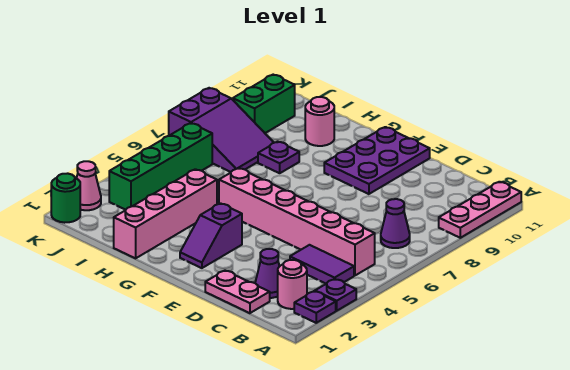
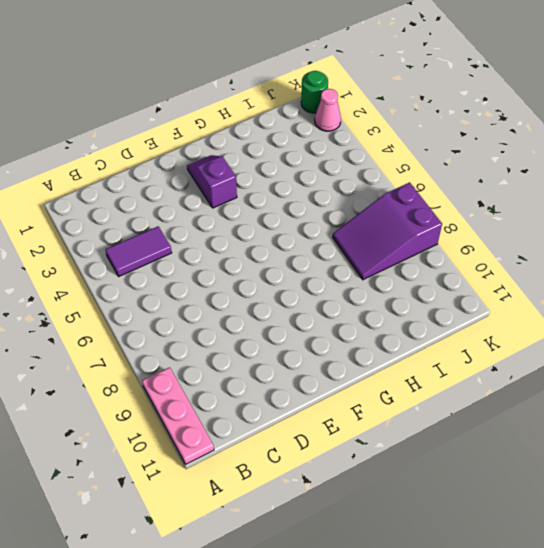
none -> purple plate A2 level 1
none -> purple plate A3 level 1
none -> pink round brick B2 level 1

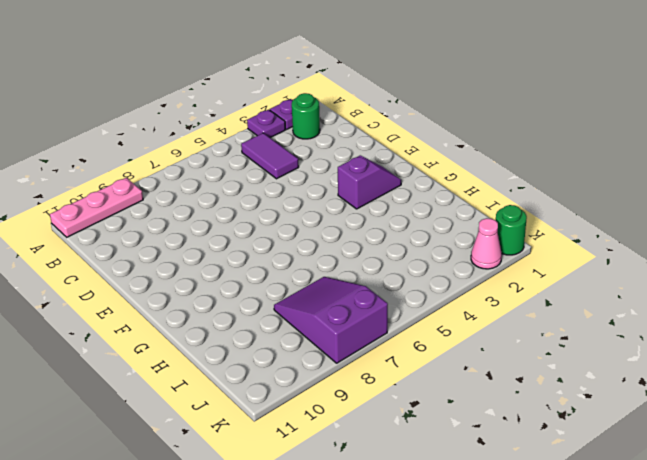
green round brick B2 level 1 -> pink round brick B2 level 1
none -> pink brick B5:G5 level 1
none -> purple cone B7 level 1
none -> pink plate C1:D1 level 1

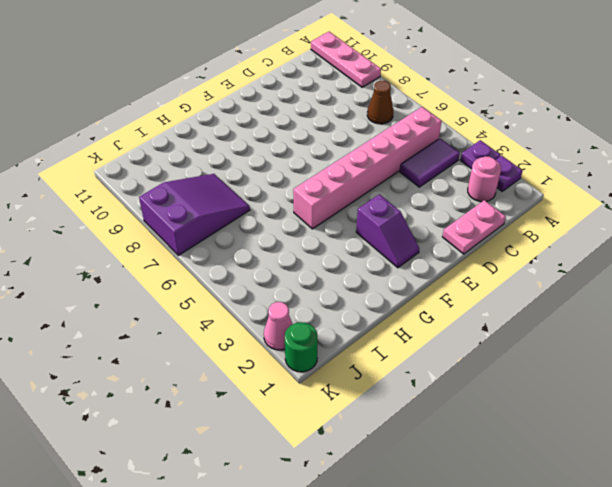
brown cone B7 level 1 -> purple cone B7 level 1
none -> purple cone C2 level 1
none -> purple plate E9:F11 level 1
none -> pink brick H1:H4 level 1

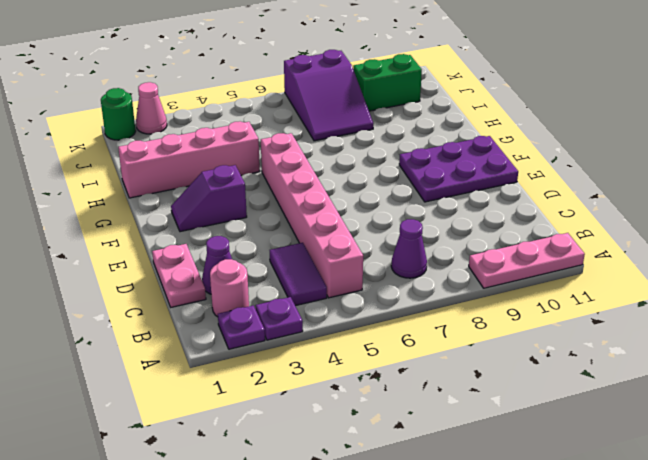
none -> purple plate H8 level 1
none -> pink round brick H10 level 1
none -> green brick J3:J6 level 1

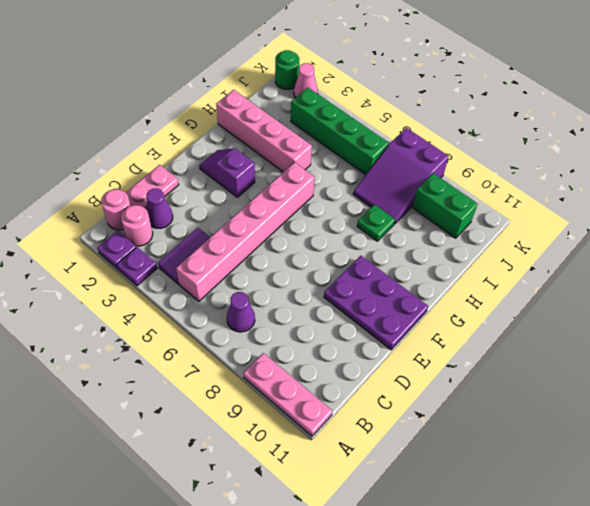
pink round brick B1 level 1 -> pink round brick H10 level 1
green plate H8 level 1 -> purple plate H8 level 1

